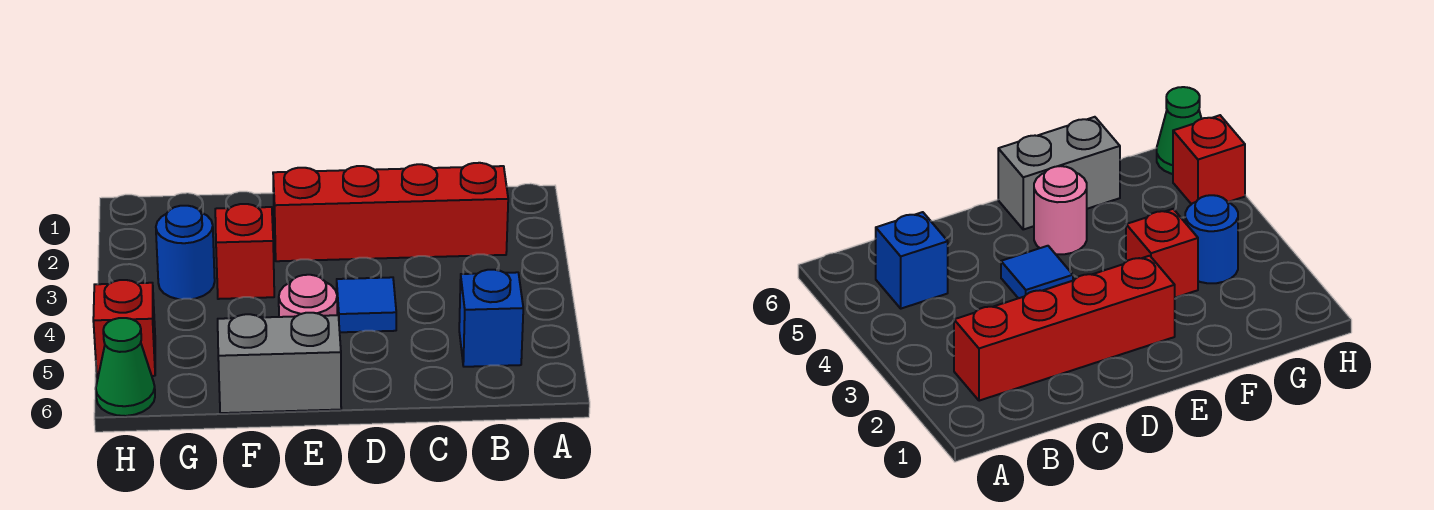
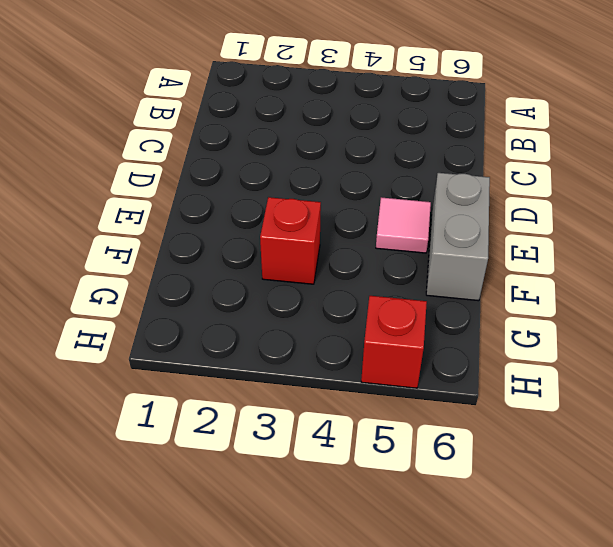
pink tile E5 level 1 -> pink round brick E5 level 1
none -> red brick B2:E2 level 1
none -> blue brick B5 level 1

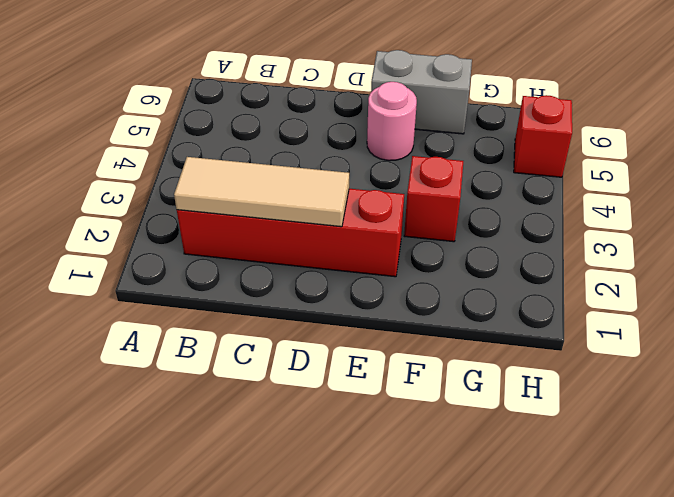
tan tile B2:D2 level 2 -> none
none -> blue brick B5 level 1
none -> blue tile D4 level 1

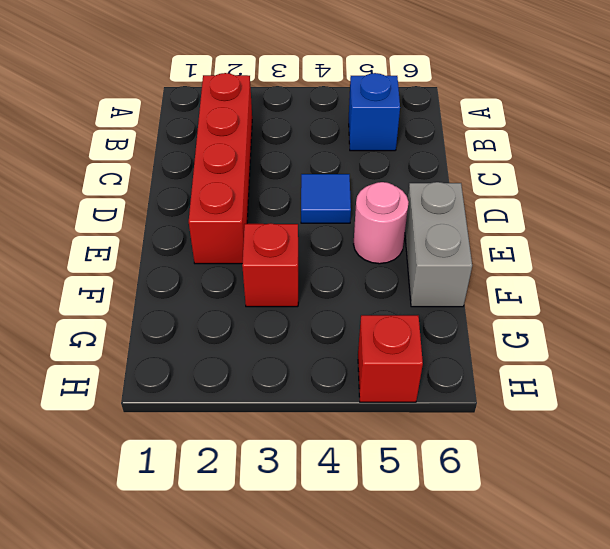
none -> blue round brick G3 level 1
none -> green cone H6 level 1

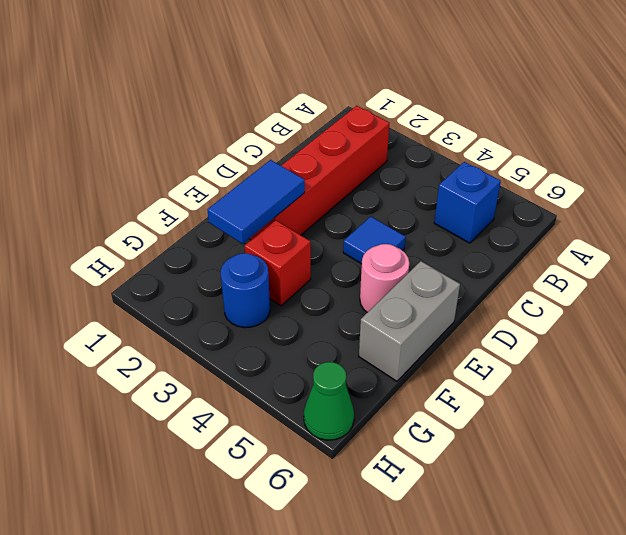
blue tile E2:F2 level 2 -> none
none -> red brick H5 level 1

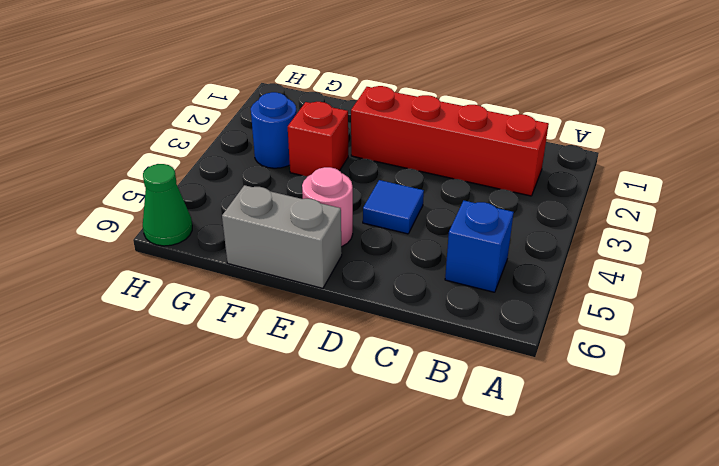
none -> red brick H5 level 1

